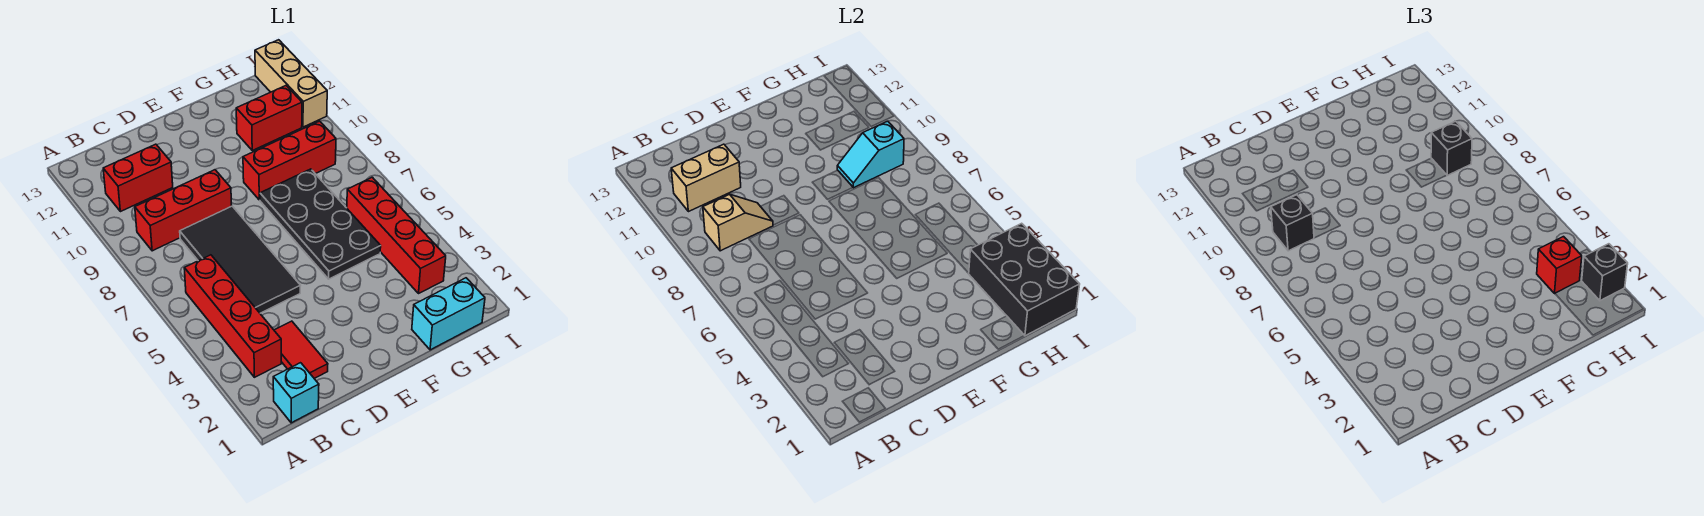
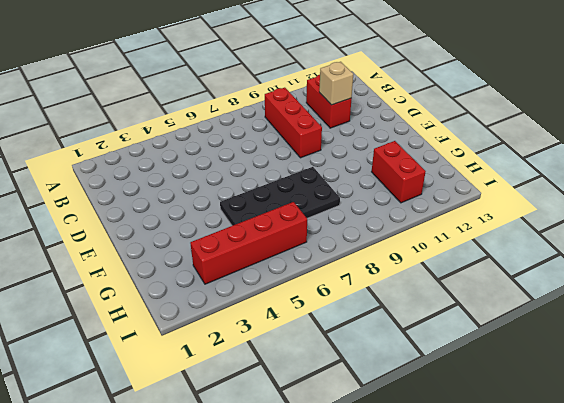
tan brick C11 level 2 -> tan brick B11:C11 level 2
none -> cyan brick B1 level 1
none -> red brick B3:B6 level 1
none -> red tile C2:C3 level 1

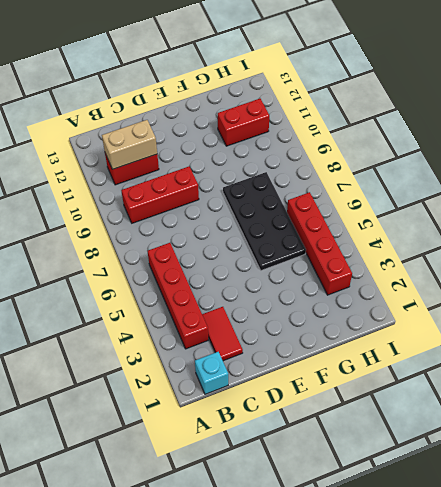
none -> black tile C5:D8 level 1
none -> red brick F9:H9 level 1
none -> cyan brick G1:H1 level 1

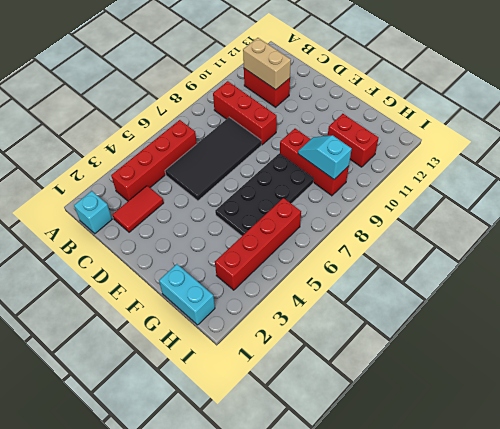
none -> tan brick I11:I13 level 1
none -> tan slope B9:C9 level 2 top B
none -> black brick H1:I3 level 2

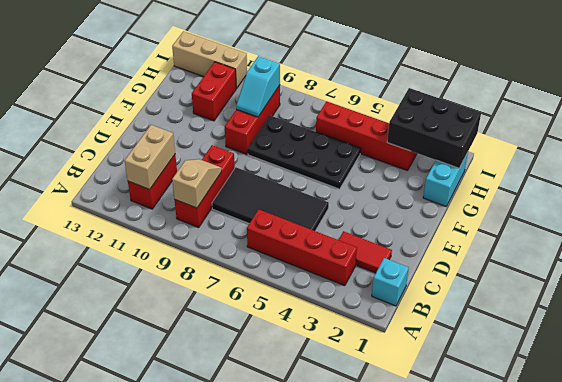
none -> black brick B9 level 3
none -> red brick H3 level 3
none -> black brick H9 level 3

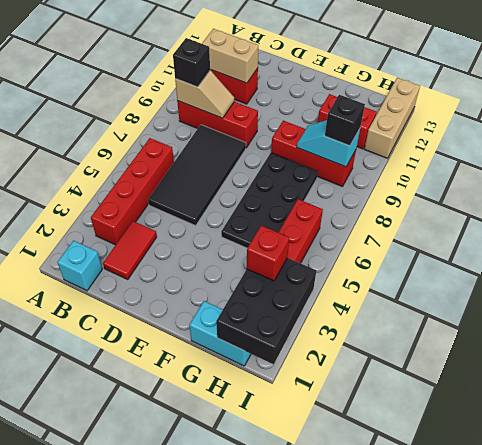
none -> black brick I2 level 3

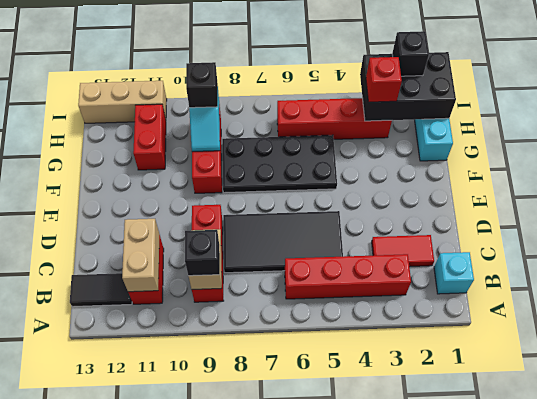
black tile B12:B13 level 1 -> none

